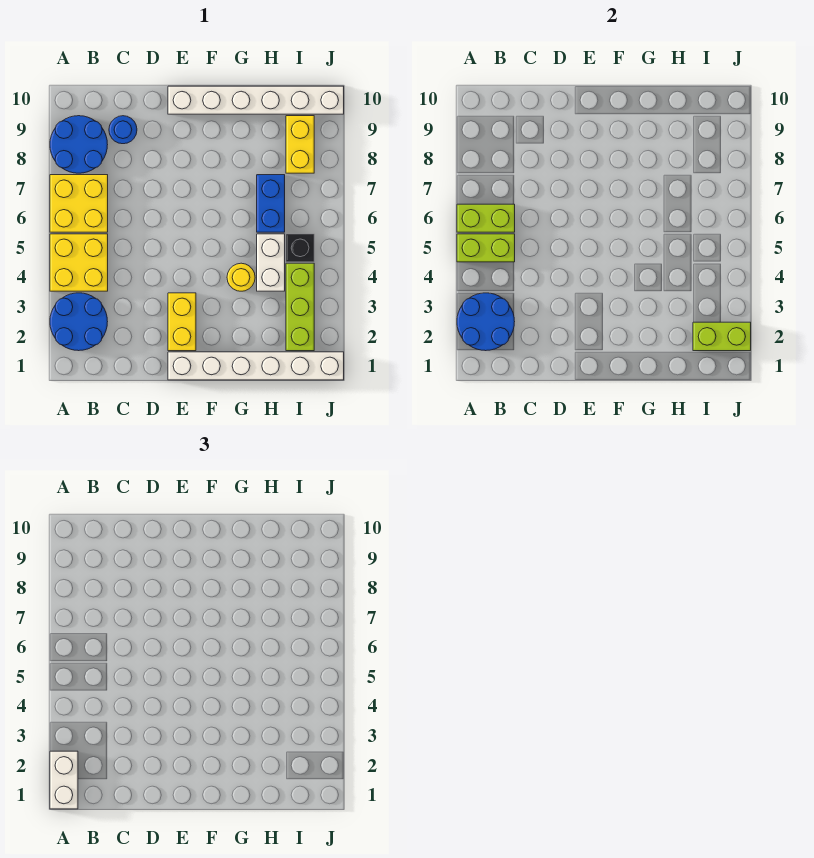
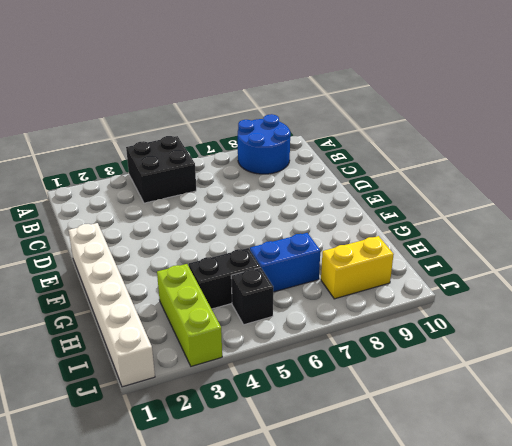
black brick A4:B5 level 1 -> yellow brick A4:B5 level 1
lime brick H3:J3 level 1 -> lime brick I2:I4 level 1
black brick H4:H5 level 1 -> white brick H4:H5 level 1
none -> blue round brick A2:B3 level 1
none -> yellow brick A6:B7 level 1
none -> blue round brick C9 level 1

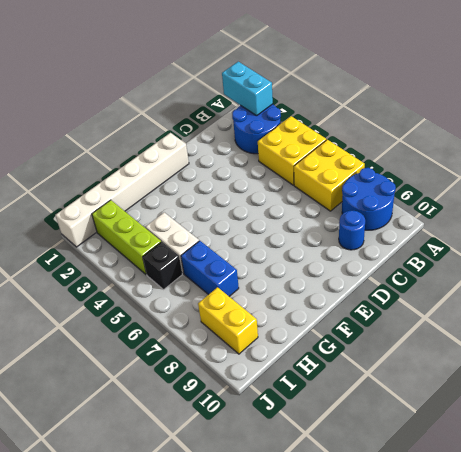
cyan brick A1:A2 level 2 -> blue round brick A2:B3 level 2
none -> yellow brick E2:E3 level 1
none -> white brick E10:J10 level 1
none -> yellow round brick G4 level 1

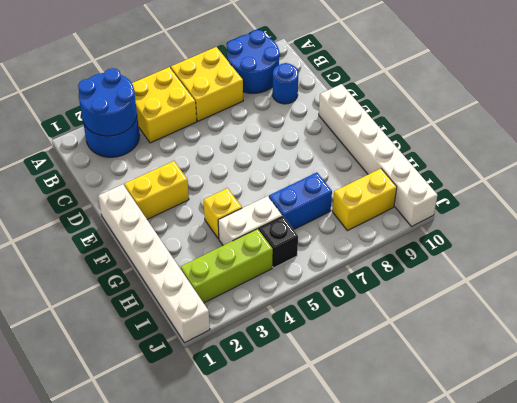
yellow brick G4 level 1 -> yellow round brick G4 level 1
none -> lime brick A5:B5 level 2
none -> lime brick A6:B6 level 2
none -> lime brick I2:J2 level 2

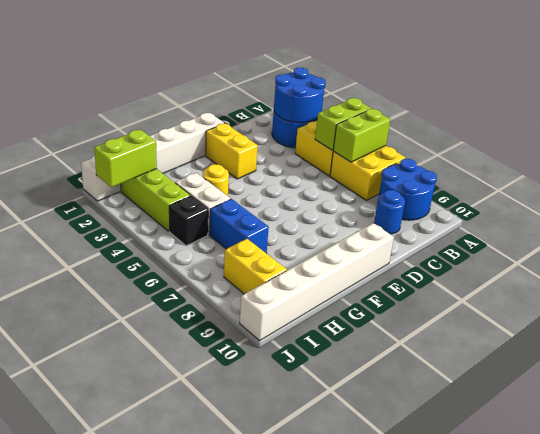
none -> white brick A1:A2 level 3

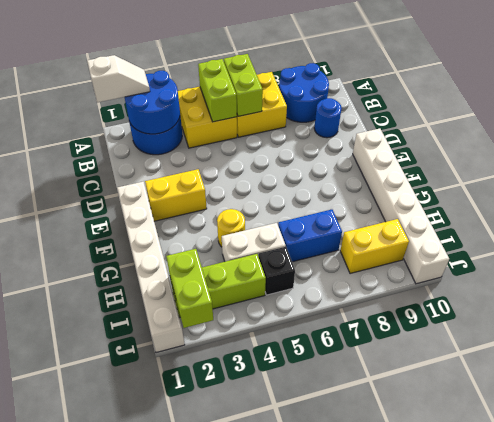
white slope A1:A2 level 3 top 1 -> white brick A1:A2 level 3

